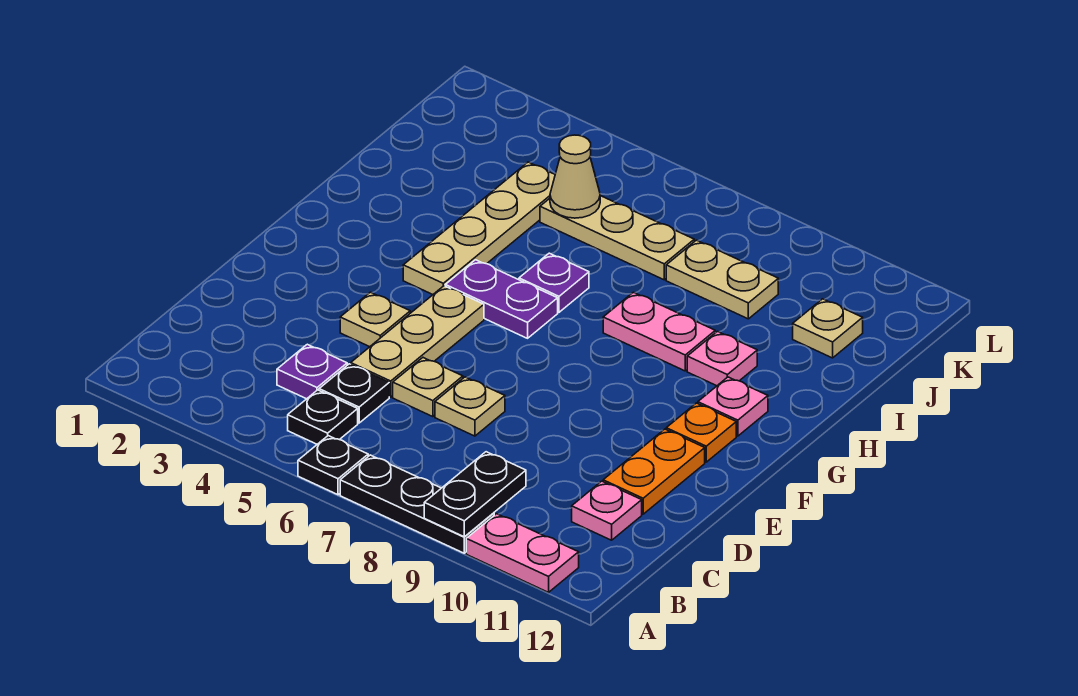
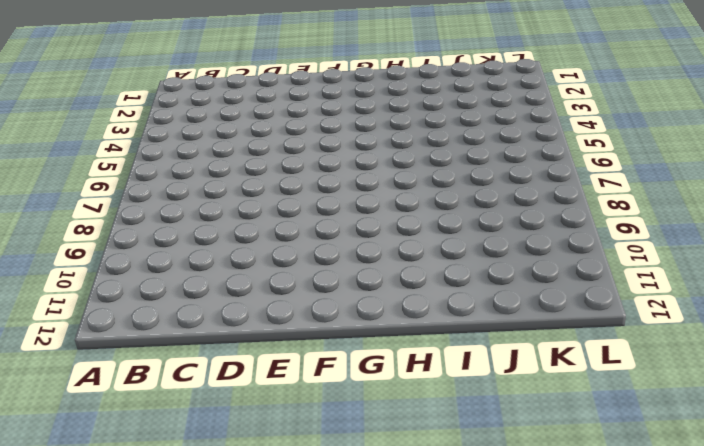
none -> black plate A6 level 1
none -> black plate A7:A9 level 1
none -> pink plate A10:A11 level 1

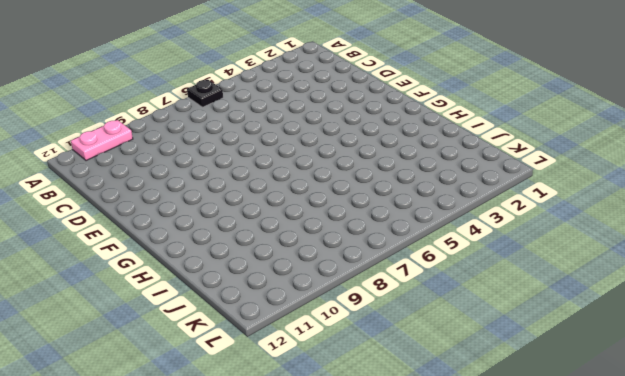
none -> black plate A7:A9 level 1
none -> black plate B5 level 1
none -> purple plate C4 level 1

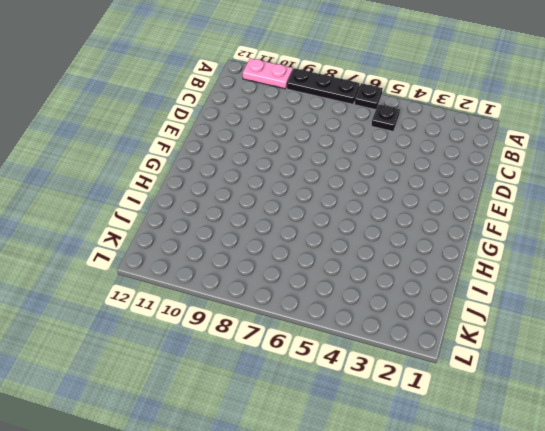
none -> purple plate C4 level 1
none -> black plate C5 level 1
none -> pink plate C11 level 1

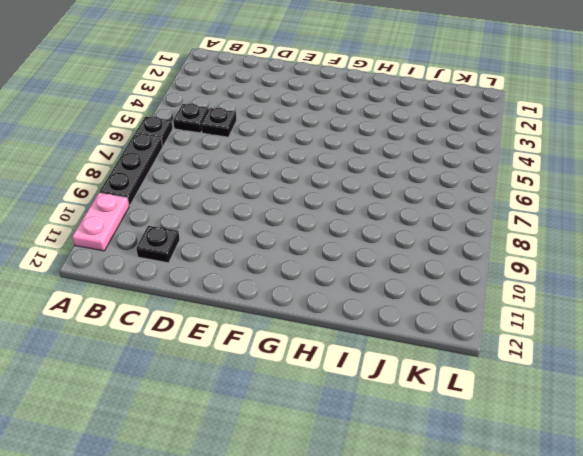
black plate C11 level 1 -> pink plate C11 level 1
none -> purple plate C4 level 1
none -> tan plate D5:F5 level 1
none -> tan plate D6 level 1

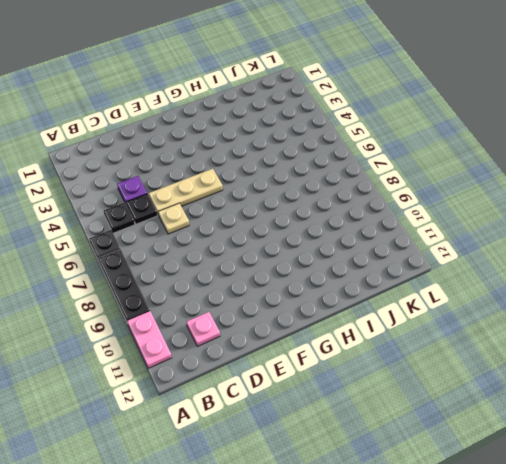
none -> tan plate D7 level 1
none -> orange plate D11:E11 level 1
none -> tan plate E4 level 1

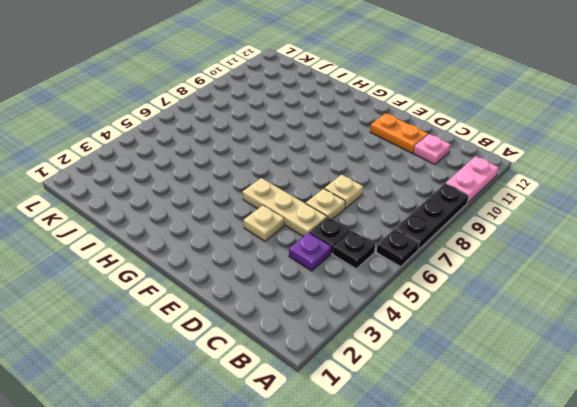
none -> orange plate F11 level 1
none -> tan plate G4:J4 level 1
none -> purple plate G5:G6 level 1

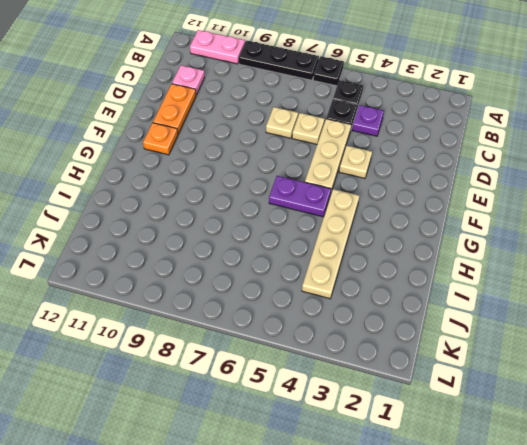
none -> pink plate G11 level 1
none -> purple plate H6 level 1
none -> pink plate H8:H9 level 1

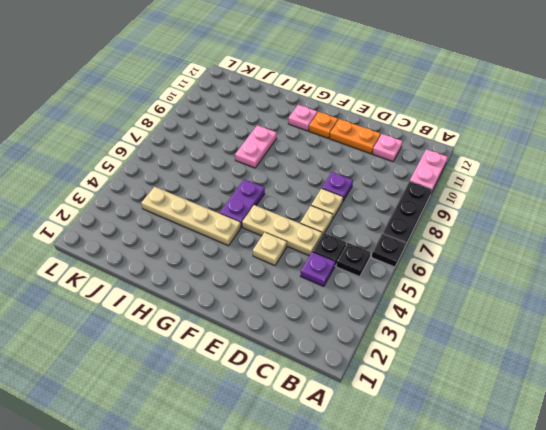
purple plate D8 level 1 -> purple plate H6 level 1
none -> pink plate H10 level 1
none -> tan plate J5:J7 level 1
none -> tan plate J8:J9 level 1

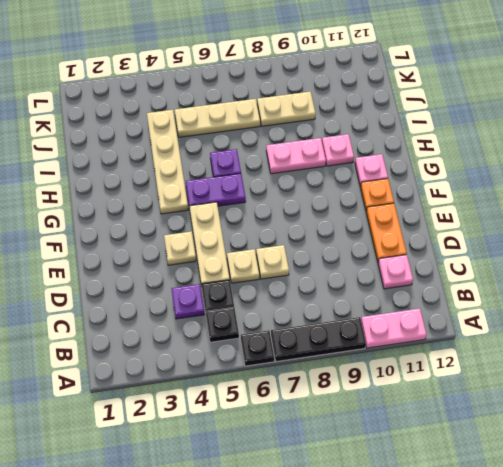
none -> tan plate J11 level 1
none -> black plate A9:B9 level 2
none -> tan cone J5 level 2

